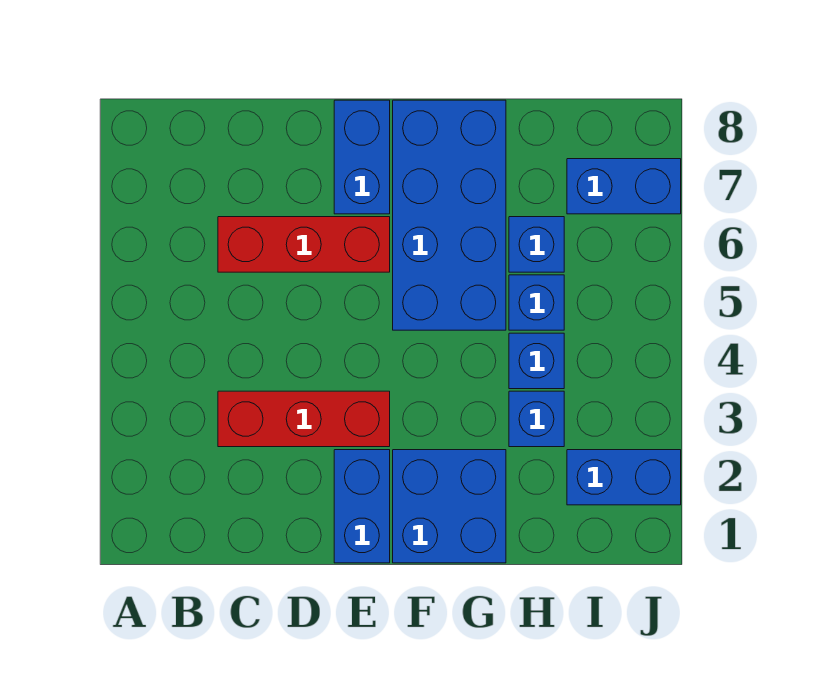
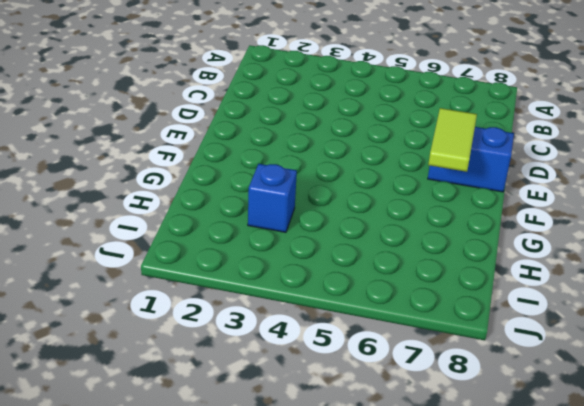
lime tile E7:F7 level 2 -> none
none -> red brick C3:E3 level 1
none -> red brick C6:E6 level 1
none -> blue brick E1:E2 level 1

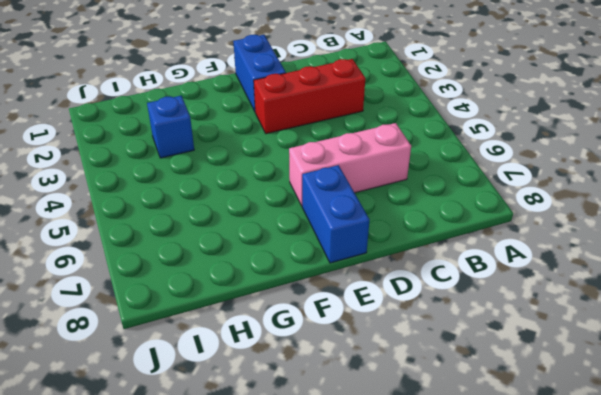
pink brick C6:E6 level 1 -> red brick C6:E6 level 1
none -> blue brick F1:G2 level 1
none -> blue brick F5:G8 level 1
none -> blue brick H4 level 1

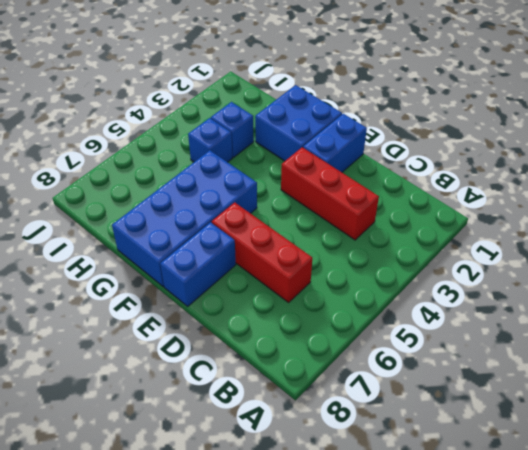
none -> blue brick H5 level 1
none -> blue brick H6 level 1
none -> blue brick I2:J2 level 1

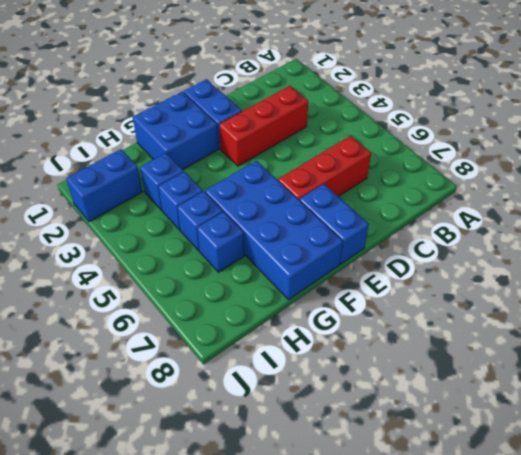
none -> blue brick I7:J7 level 1

